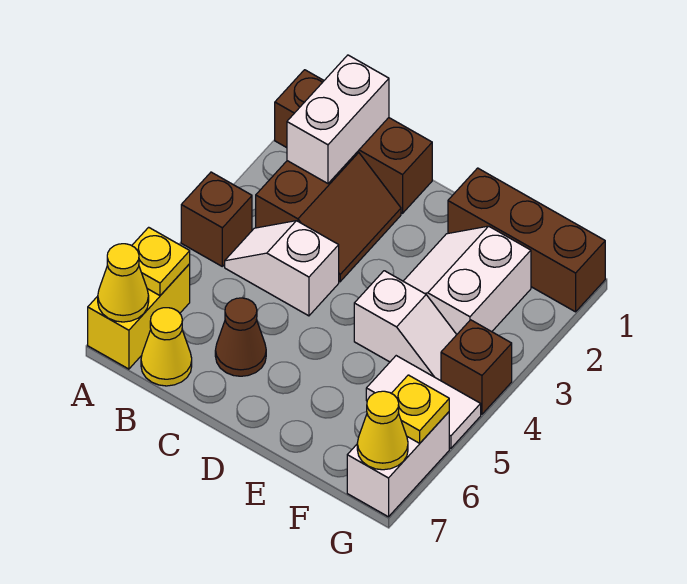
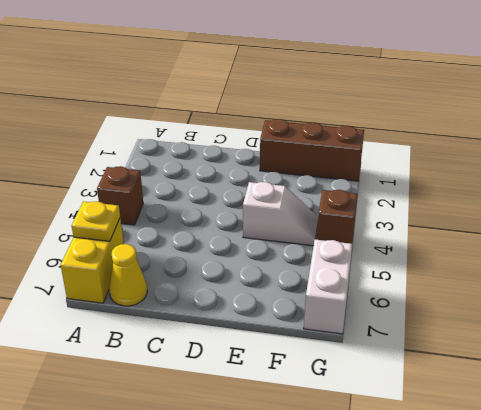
none -> brown brick A1:C1 level 1
none -> brown slope B2:C3 level 1 top B
none -> white slope B4:C4 level 1 top C

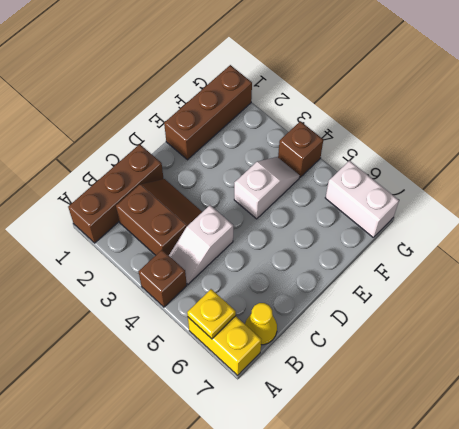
none -> brown cone C6 level 1
none -> white slope E2:F3 level 1 top F
none -> white tile F5:G5 level 1

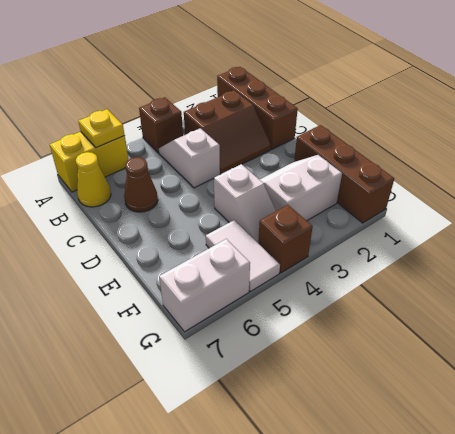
none -> yellow cone A7 level 2
none -> white brick B1:B2 level 2
none -> yellow plate G6 level 2

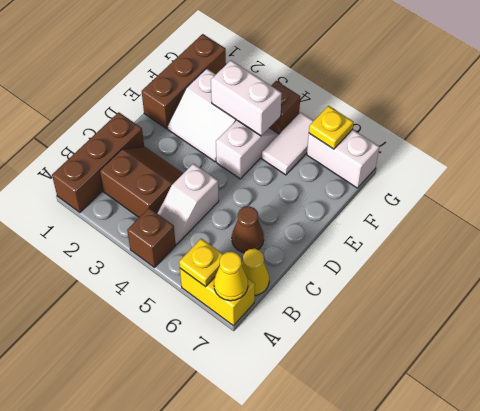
white brick F3:F4 level 2 -> white brick B1:B2 level 2
none -> yellow cone G7 level 2

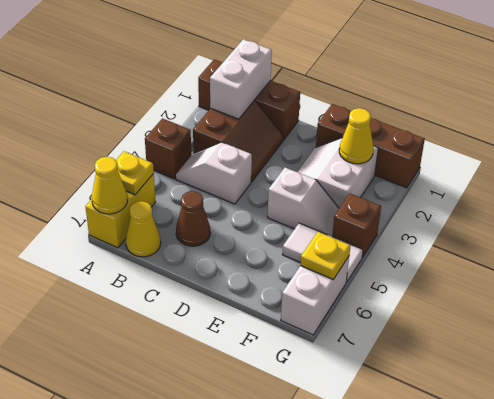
yellow cone F2 level 2 -> yellow cone G7 level 2

